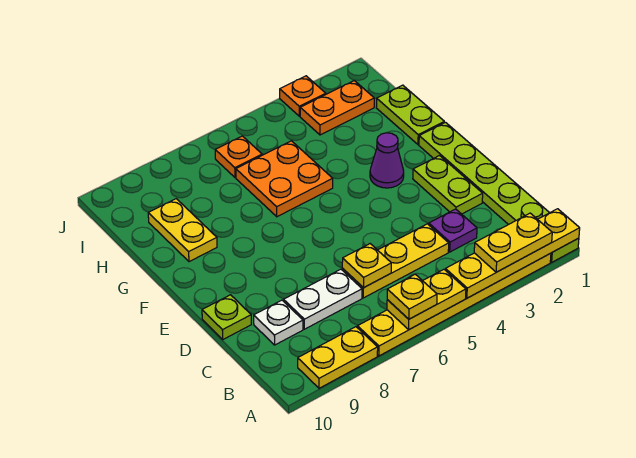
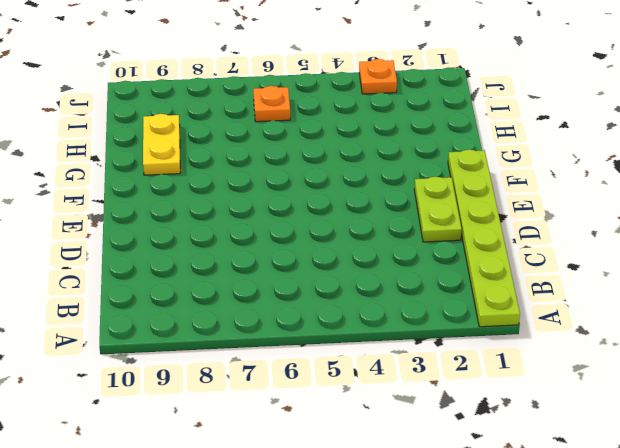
none -> yellow plate A2:A7 level 1
none -> yellow plate A8:A9 level 1
none -> purple plate C3 level 1

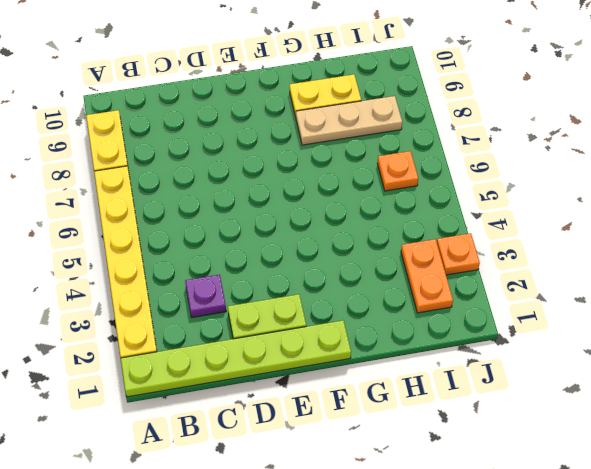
tan plate G8:I8 level 1 -> none
none -> yellow plate C4:C6 level 1
none -> white plate C7:C8 level 1
none -> white plate C9 level 1

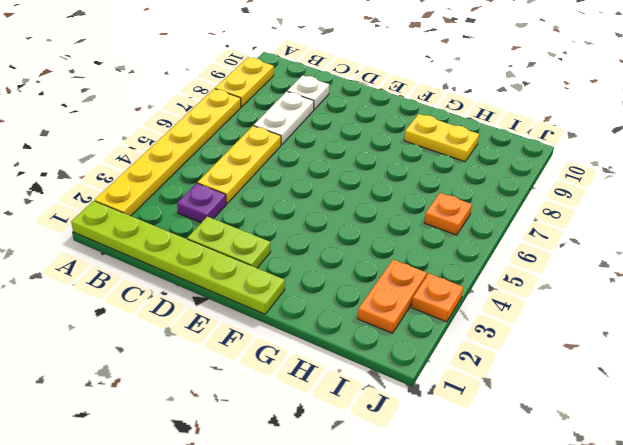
none -> lime plate D10 level 1
none -> purple cone F3 level 1
none -> lime plate G1:H1 level 1

